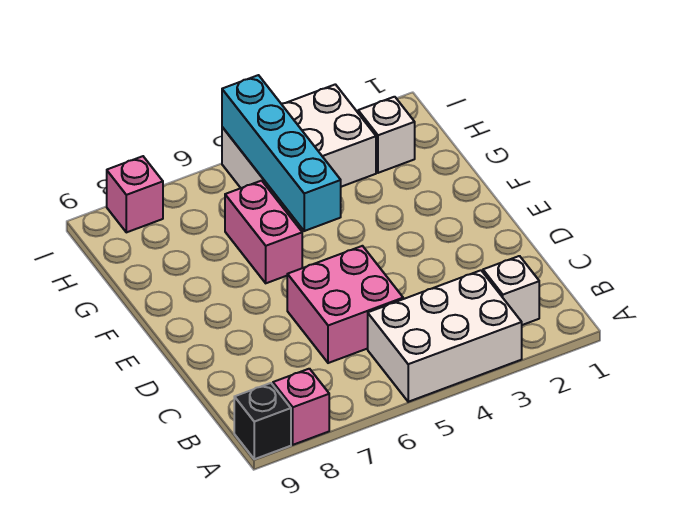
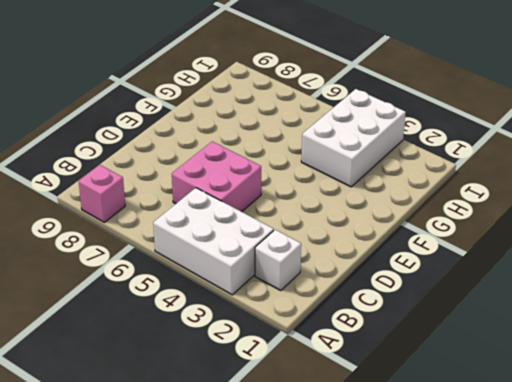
white brick G3:I4 level 1 -> white brick H3:I5 level 1
none -> black brick A9 level 1
none -> pink brick F6:G6 level 1

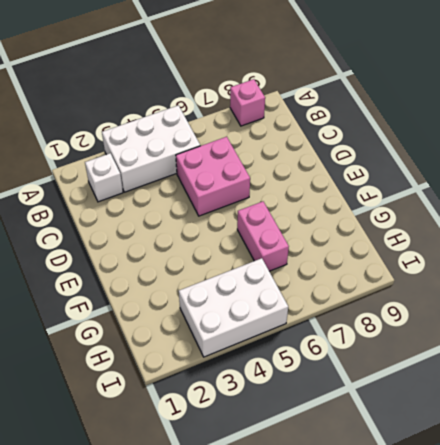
none -> black brick A9 level 1
none -> white brick H2 level 1

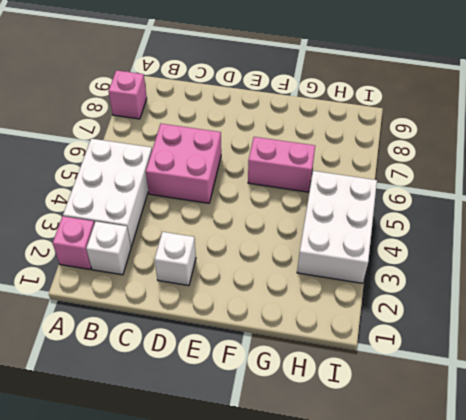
pink brick A2 level 1 -> pink brick I8 level 1
white brick D2 level 1 -> white brick H2 level 1
none -> black brick A9 level 1
none -> cyan brick F5:I5 level 2

